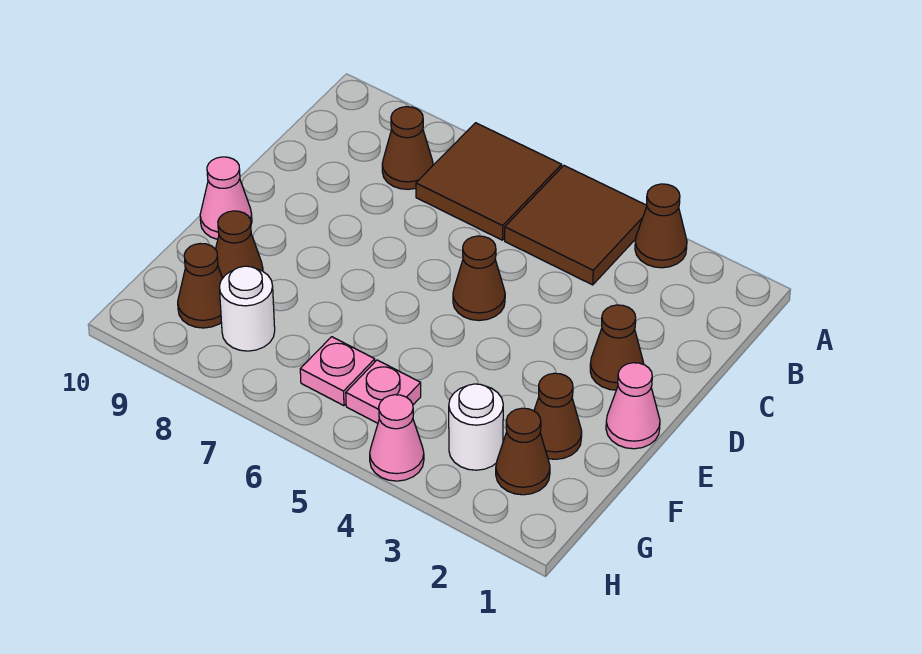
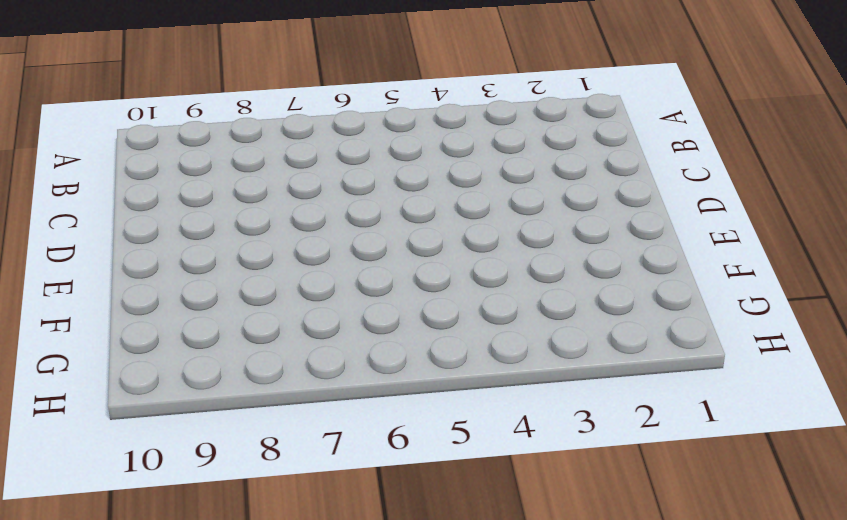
none -> brown cone A3 level 1
none -> brown tile A4:B5 level 1
none -> brown tile A6:B7 level 1

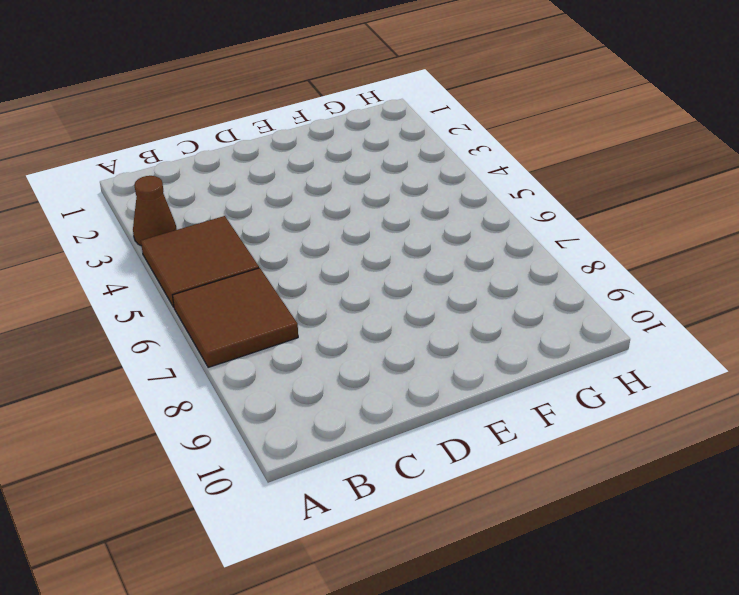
none -> brown cone B8 level 1
none -> brown cone D2 level 1
none -> brown cone D5 level 1

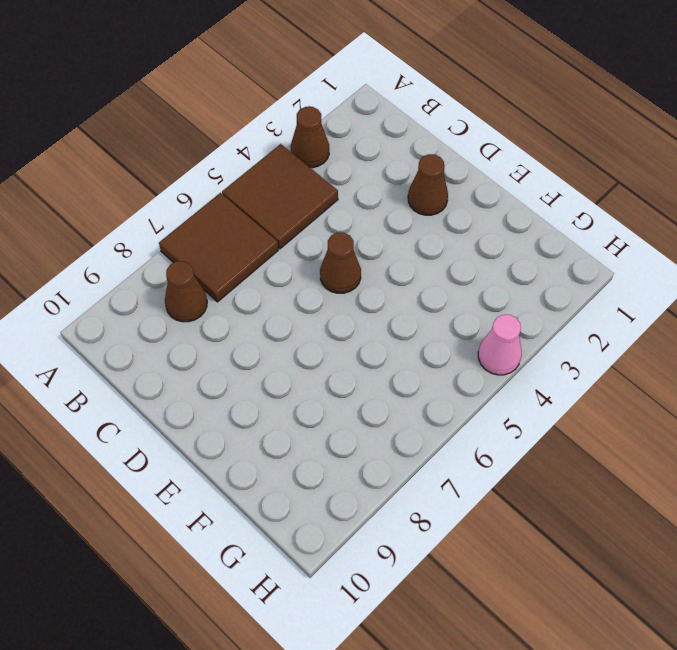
none -> pink cone E1 level 1
none -> pink cone E10 level 1
none -> brown cone F2 level 1

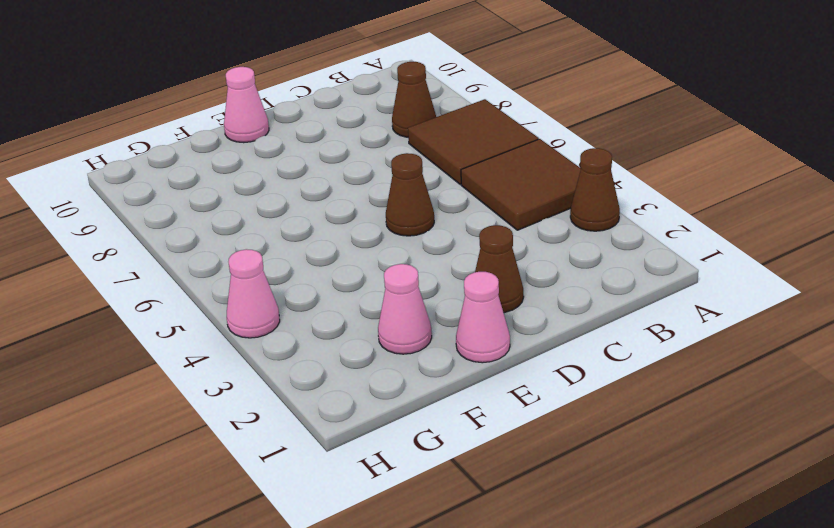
pink cone F2 level 1 -> brown cone F2 level 1
none -> brown cone F9 level 1
none -> brown cone G2 level 1
none -> white round brick G3 level 1

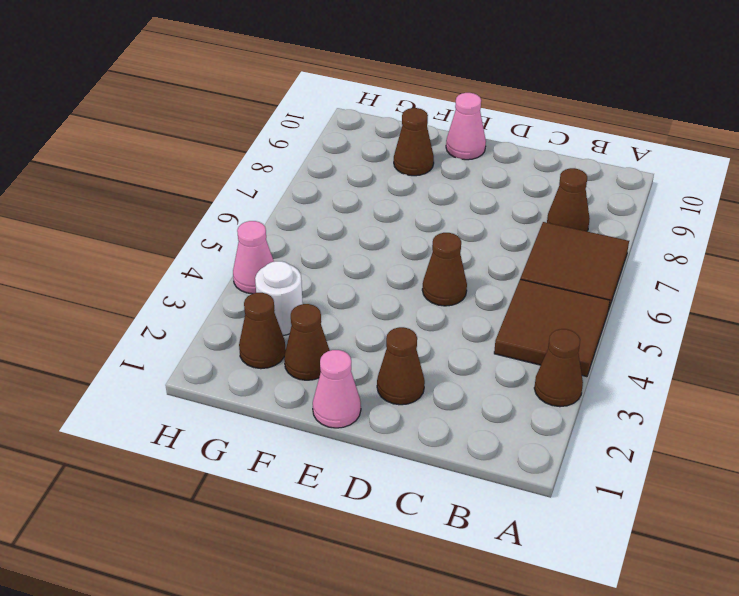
none -> pink plate G5 level 1
none -> pink plate G6 level 1
none -> white round brick G8 level 1

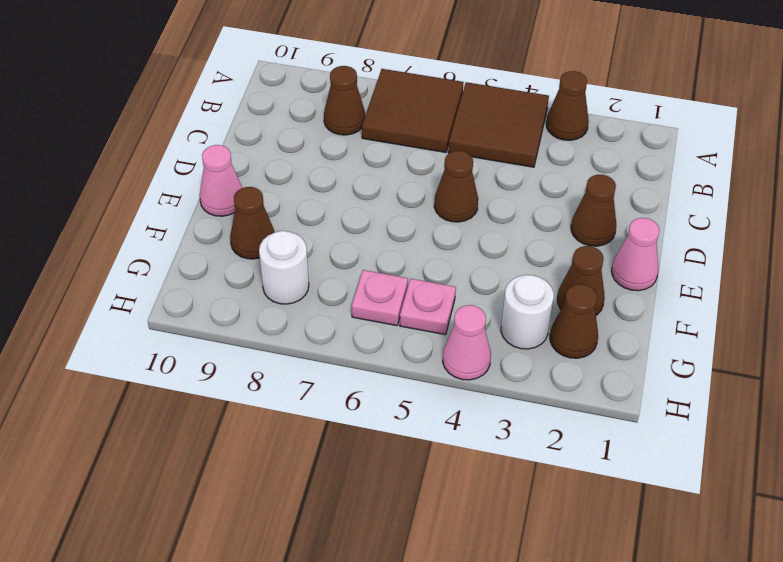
none -> brown cone G9 level 1

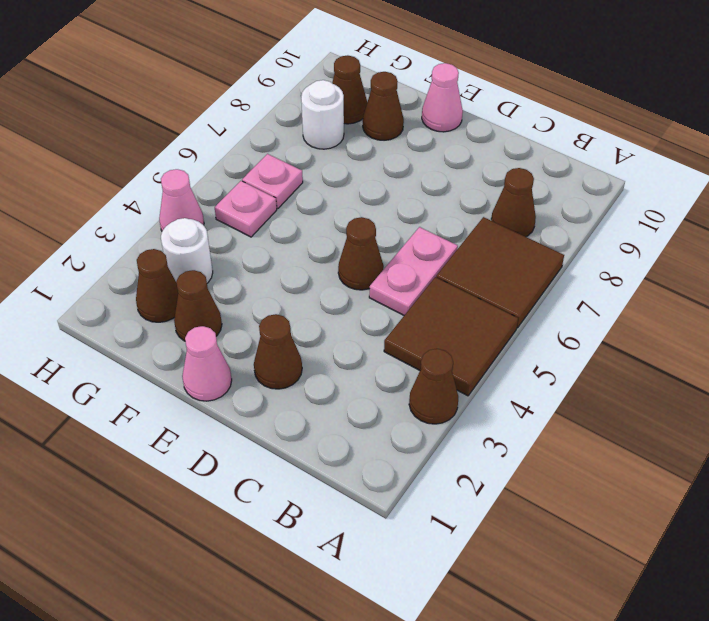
pink plate C5:C6 level 1 -> none

